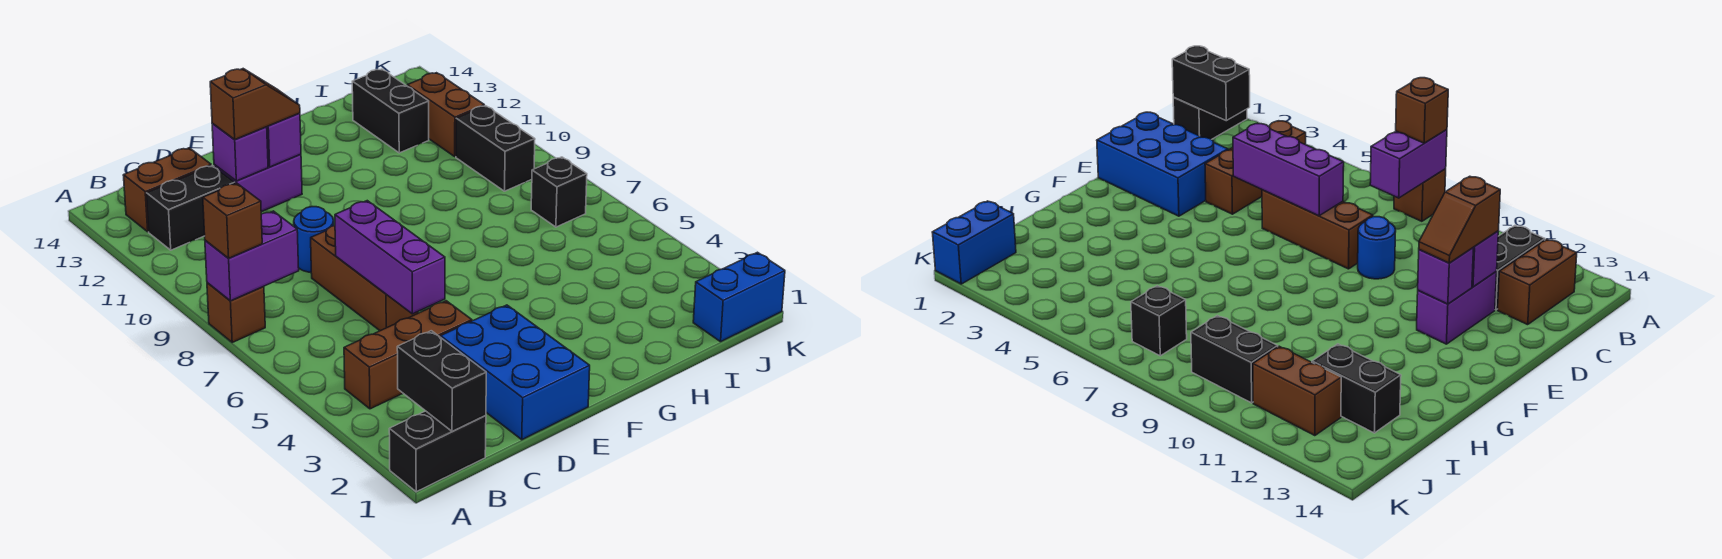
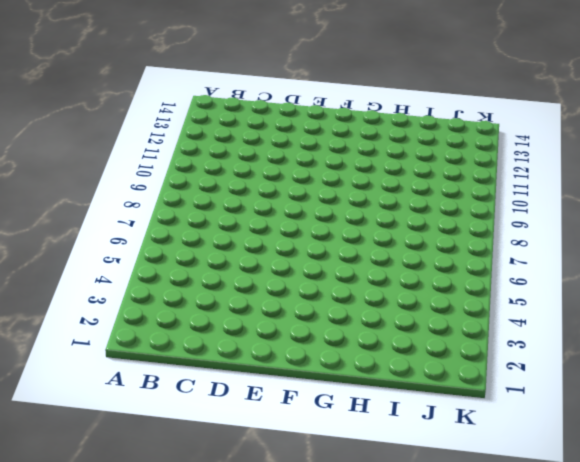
none -> black brick A1:B1 level 1
none -> brown brick A8 level 1
none -> brown brick B4:D4 level 1

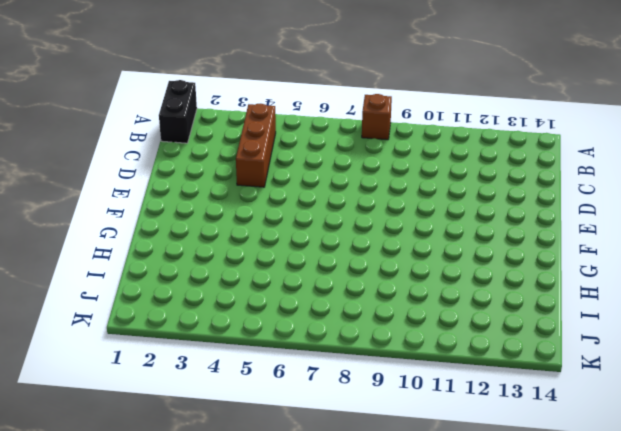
none -> black brick B12:C12 level 1
none -> brown brick B13:C13 level 1
none -> blue brick D1:E3 level 1

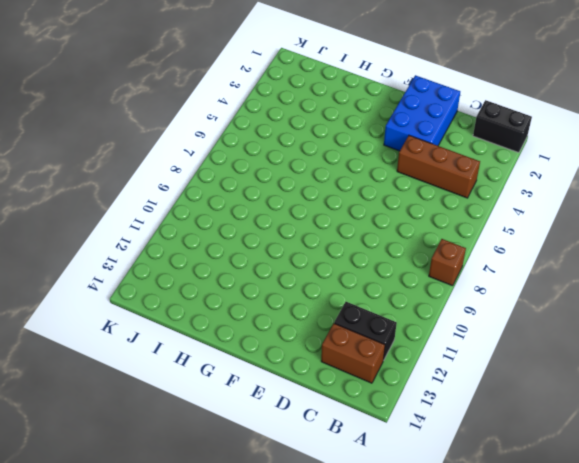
none -> brown brick D6:D8 level 1
none -> blue round brick D9 level 1
none -> purple brick D12:E12 level 1

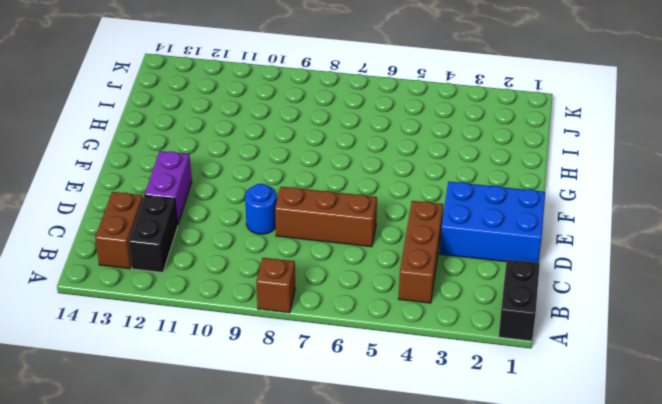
none -> black brick I12:I13 level 1
none -> blue brick J1:K1 level 1
none -> black brick J7 level 1

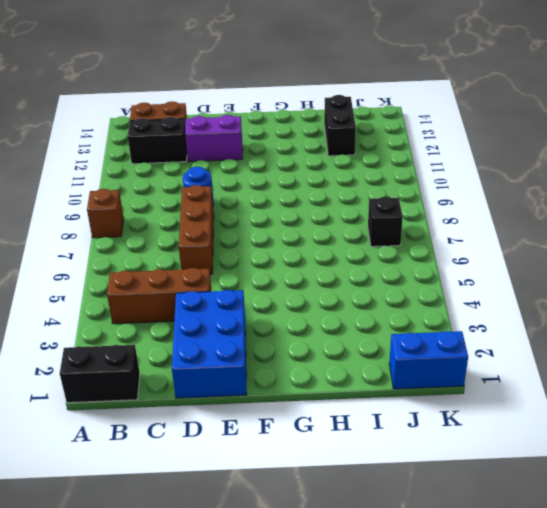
none -> black brick J9:J10 level 1
none -> brown brick J11:J12 level 1
none -> purple brick A8:B8 level 2

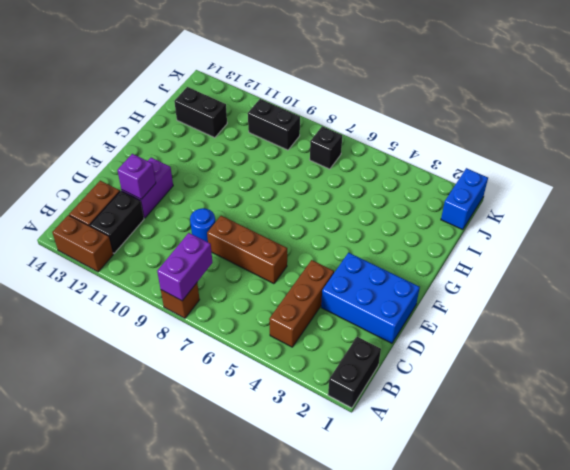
brown brick A12:A13 level 1 -> brown brick J11:J12 level 1
none -> black brick B1:B2 level 2
none -> purple brick D5:D7 level 2
none -> purple brick E12 level 2

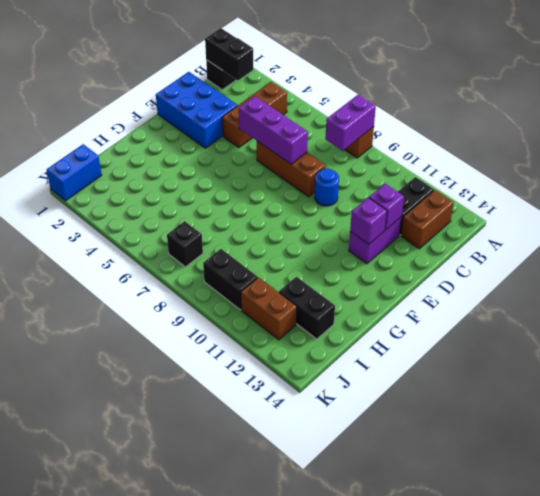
none -> brown brick A8 level 3
none -> brown slope D12:E12 level 3 top D

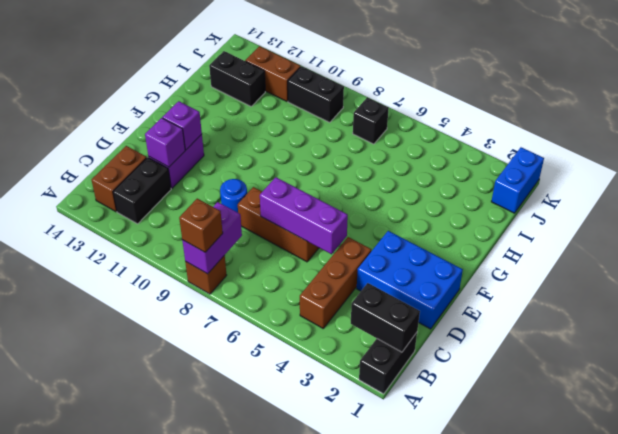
none -> brown slope D12:E12 level 3 top D

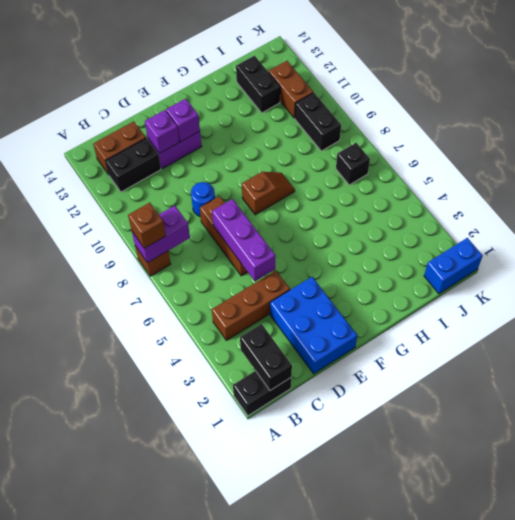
brown slope F8:G8 level 1 top F -> brown slope D12:E12 level 3 top D

